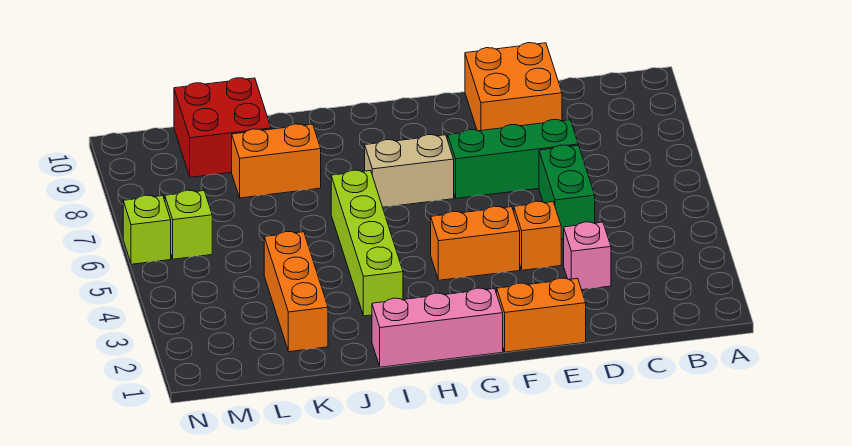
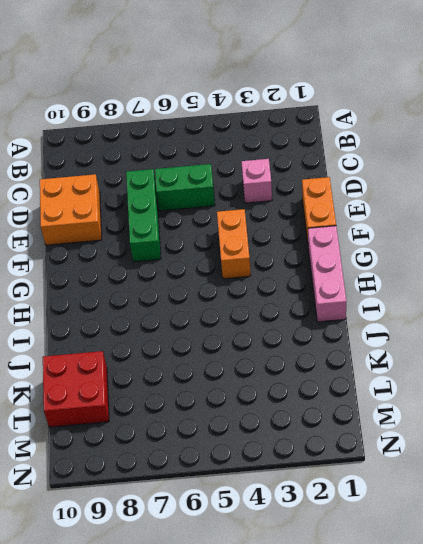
none -> orange brick E4 level 1
none -> tan brick G7:H7 level 1
none -> lime brick I3:I6 level 1

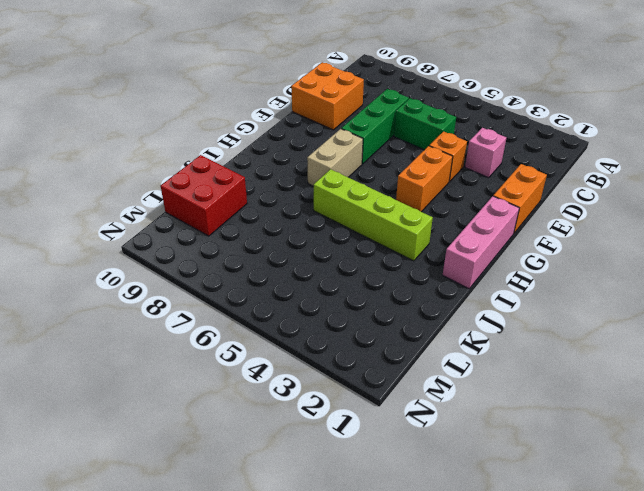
none -> orange brick J8:K8 level 1
none -> orange brick K2:K4 level 1
none -> lime brick M6 level 1

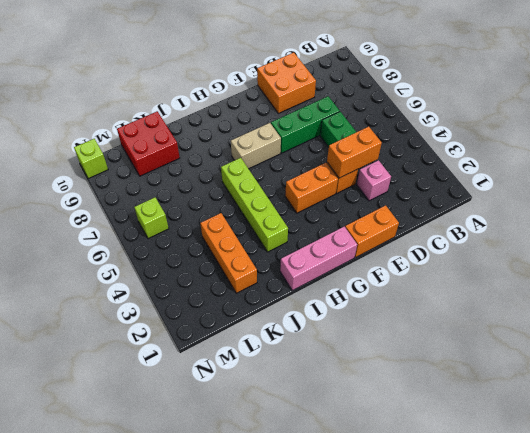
orange brick D4:E4 level 2 -> orange brick J8:K8 level 1
lime brick N10 level 1 -> lime brick N6 level 1

